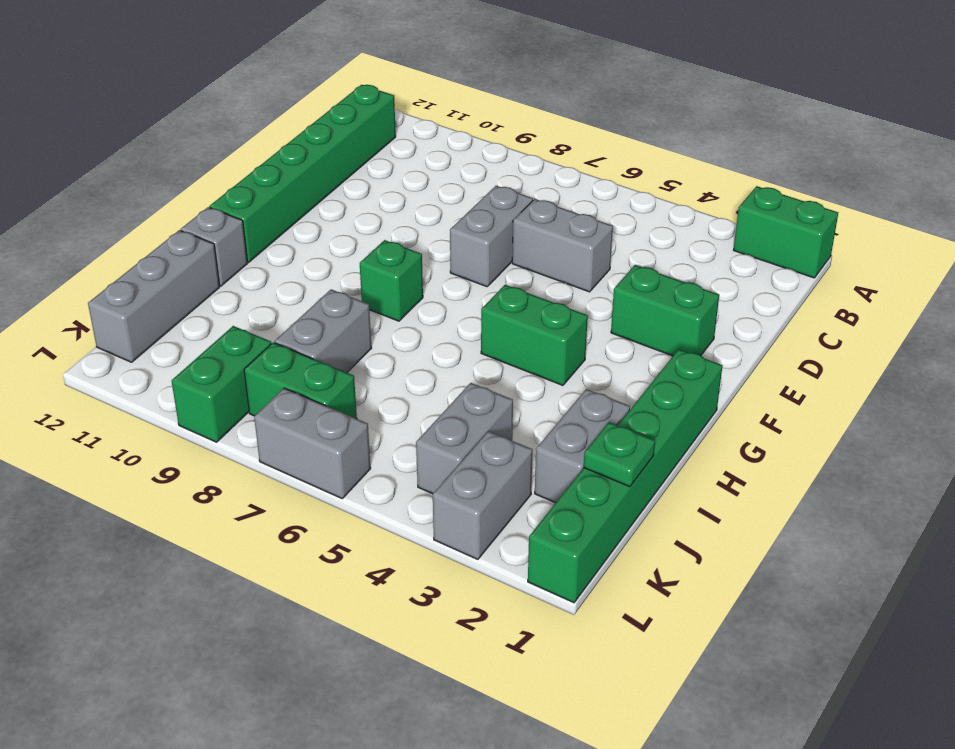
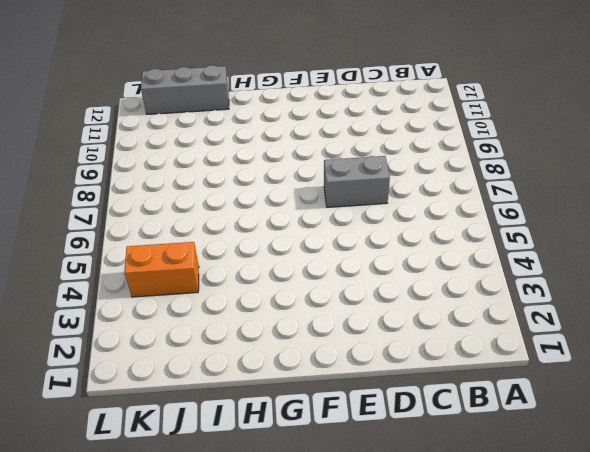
orange brick J4:K4 level 1 -> grey brick J4:K4 level 1
none -> green brick A1:A2 level 1
none -> green brick B12:G12 level 1
none -> grey brick D5:D6 level 1

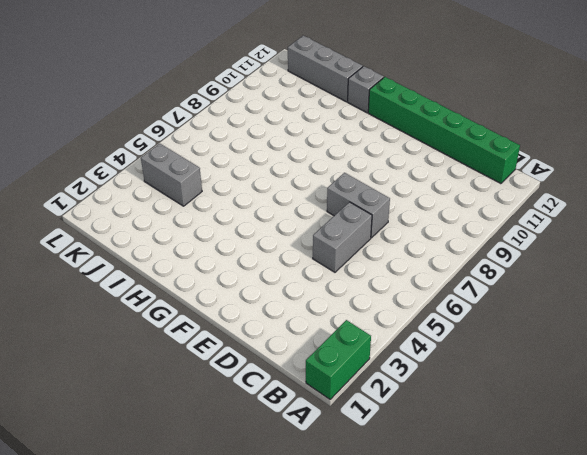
none -> green brick E2:E3 level 1
none -> green brick G1:L1 level 1
none -> green brick G4:G5 level 1

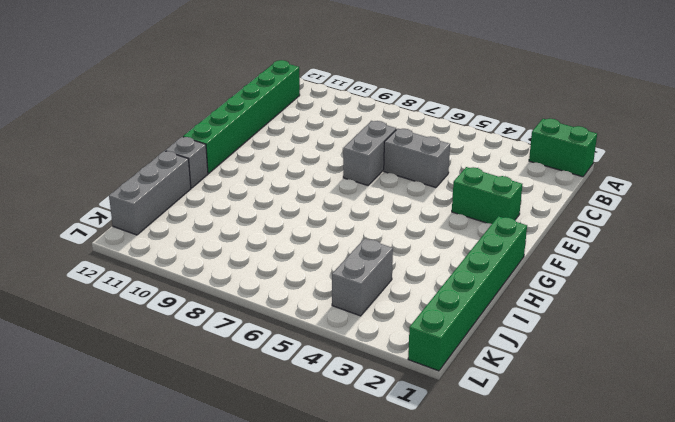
none -> green brick G4:G5 level 1
none -> green brick G8 level 1
none -> grey brick I2:J2 level 1

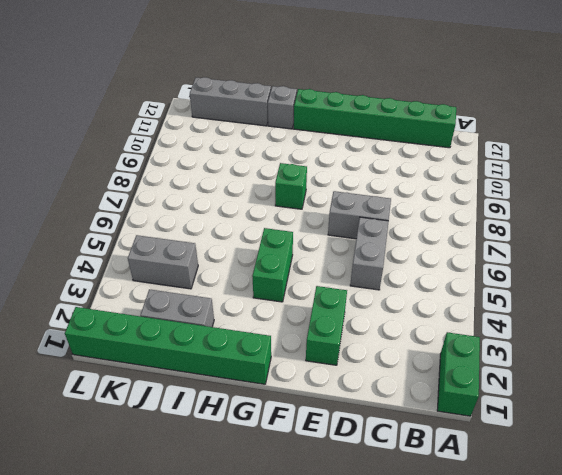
none -> grey brick I8:J8 level 1
none -> grey brick K3:L3 level 1
none -> green brick K7:K8 level 1

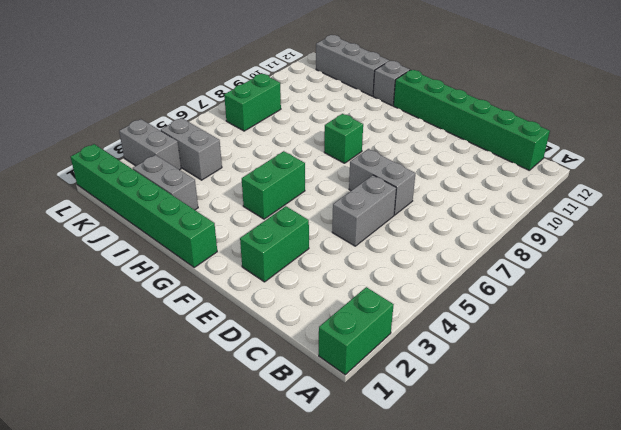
none -> grey brick I8:J8 level 1
none -> green brick K9:L9 level 1
none -> grey brick L6:L7 level 1

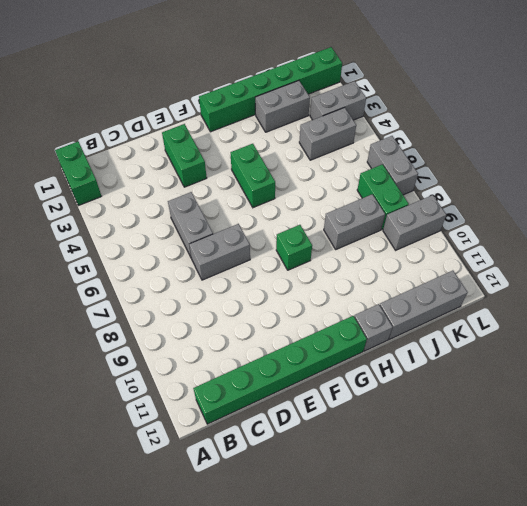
grey brick K9:L9 level 1 -> green brick K9:L9 level 1
none -> green plate J1 level 2

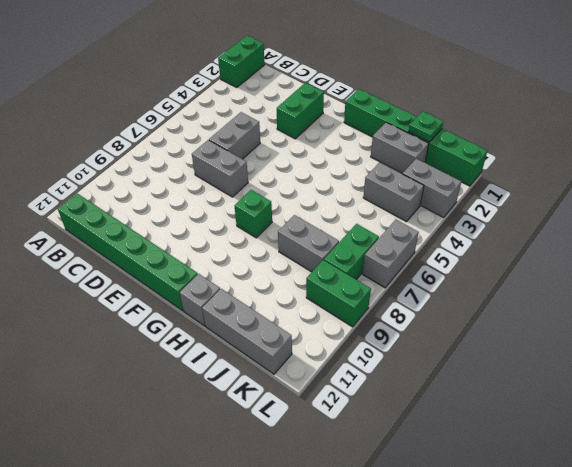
none -> green brick G4:G5 level 1

